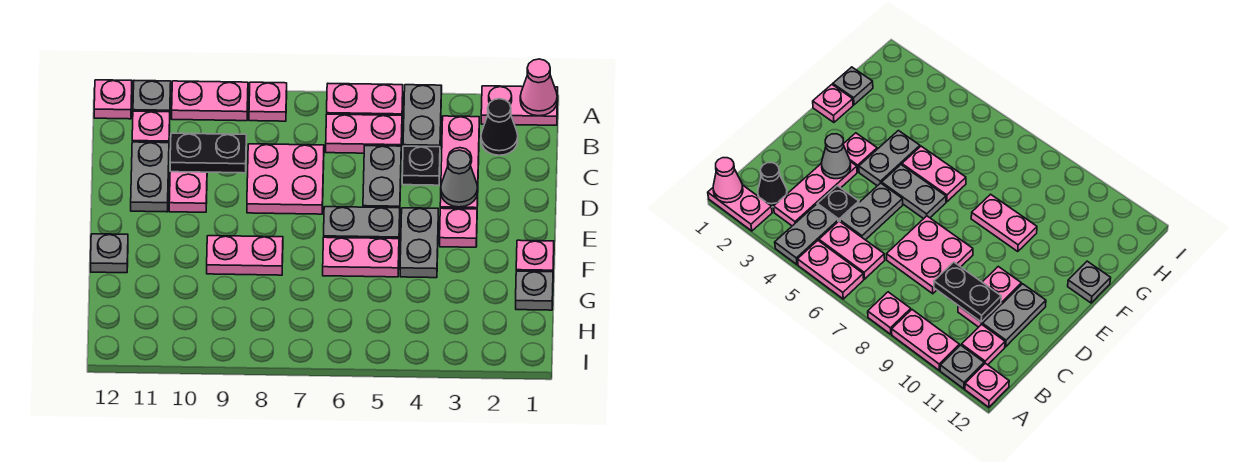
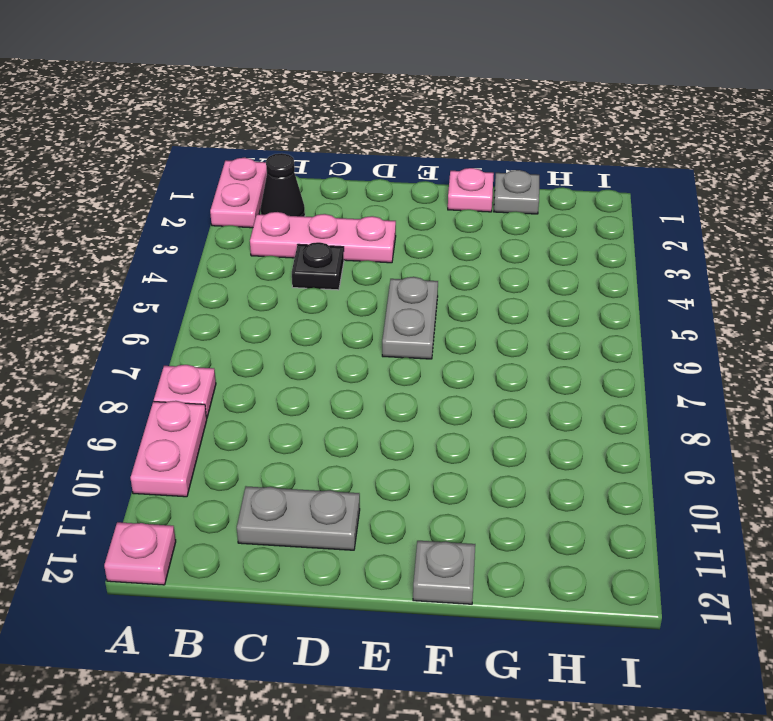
none -> grey plate A4:B4 level 1
none -> pink plate A5:A6 level 1
none -> grey plate A11 level 1

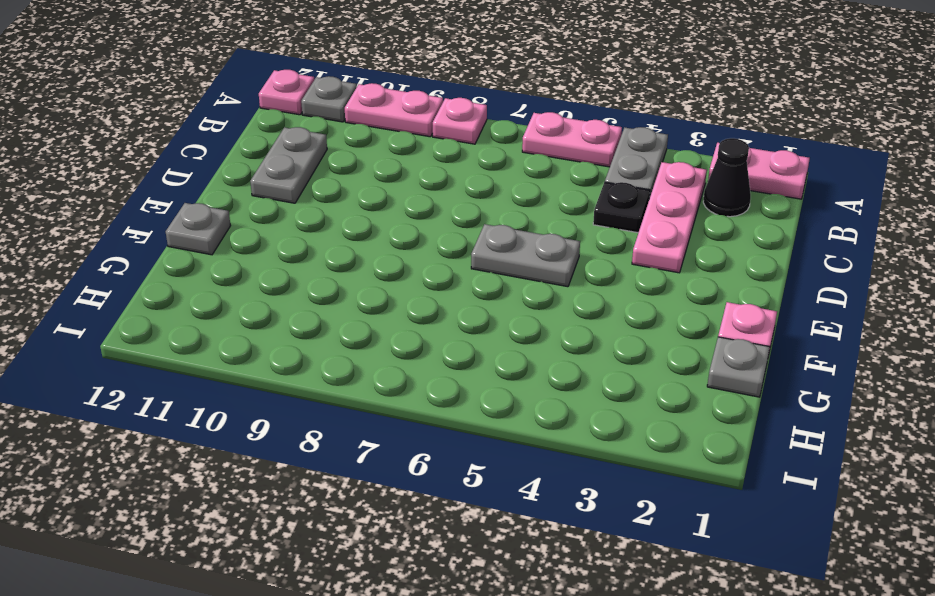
none -> pink plate B5:B6 level 1
none -> pink plate B11 level 1
none -> grey plate C5:D5 level 1

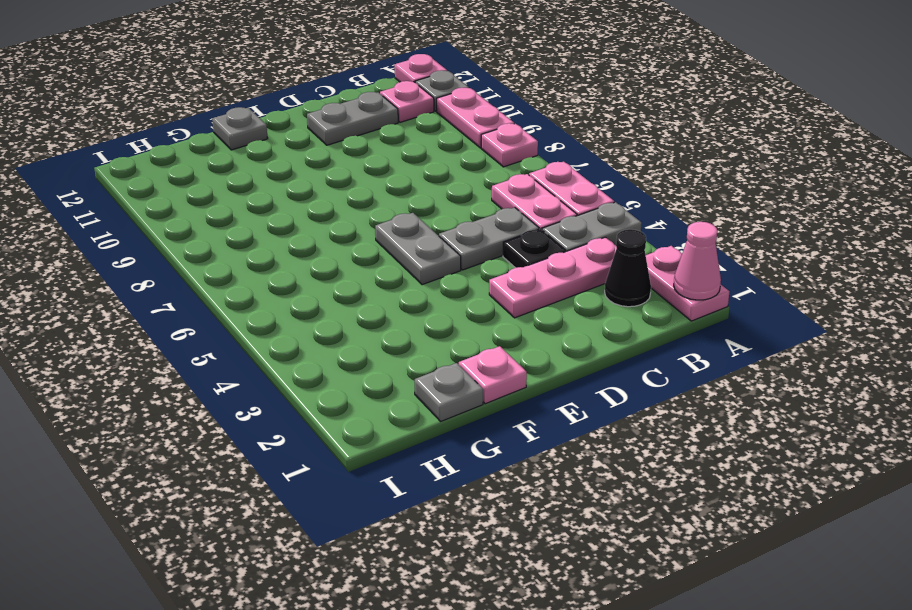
none -> pink plate C7:D8 level 1
none -> pink plate C10:D10 level 1
none -> pink plate E3 level 1

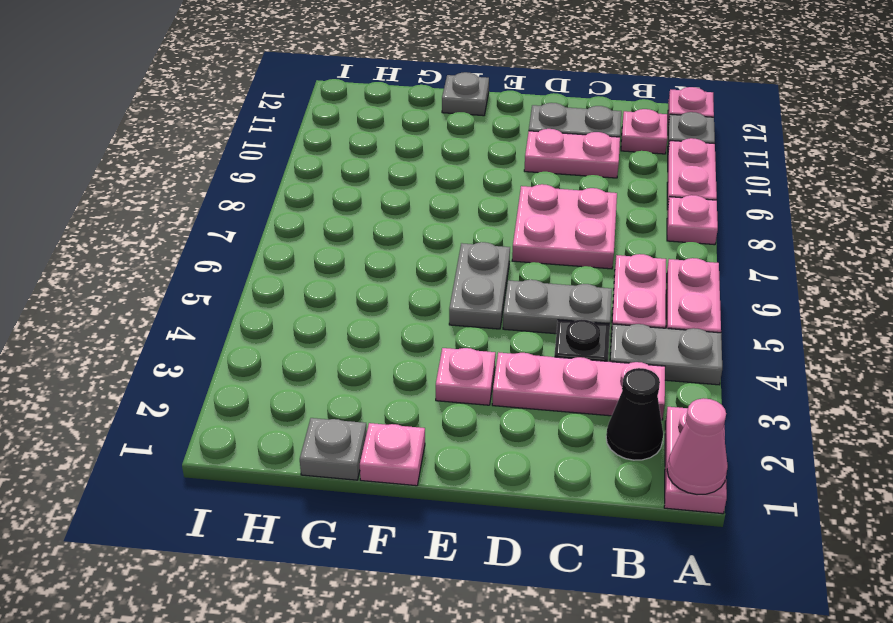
none -> grey plate E4:F4 level 1
none -> pink plate F5:F6 level 1
none -> pink plate F8:F9 level 1

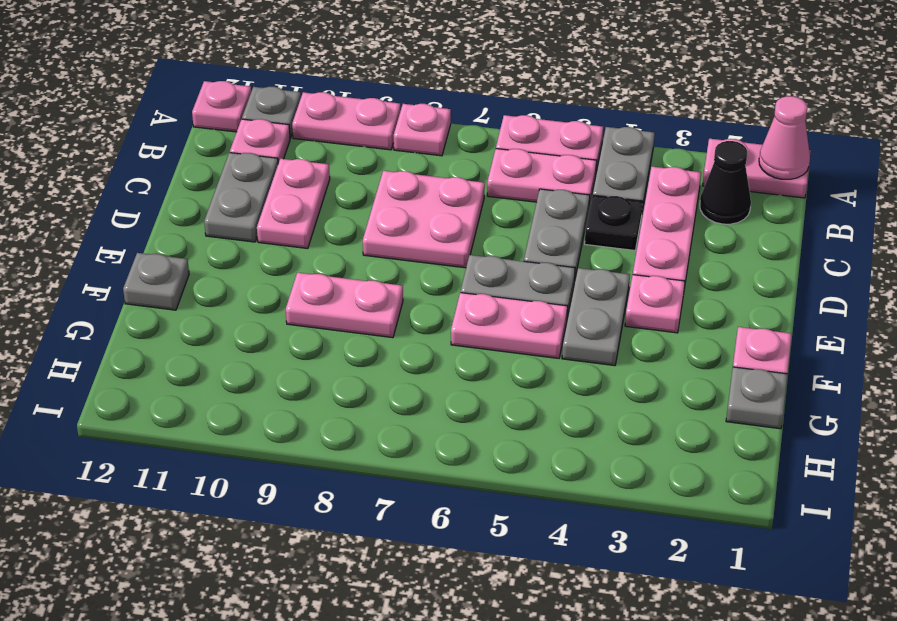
none -> black plate C9:C10 level 2
none -> grey cone D3 level 2

